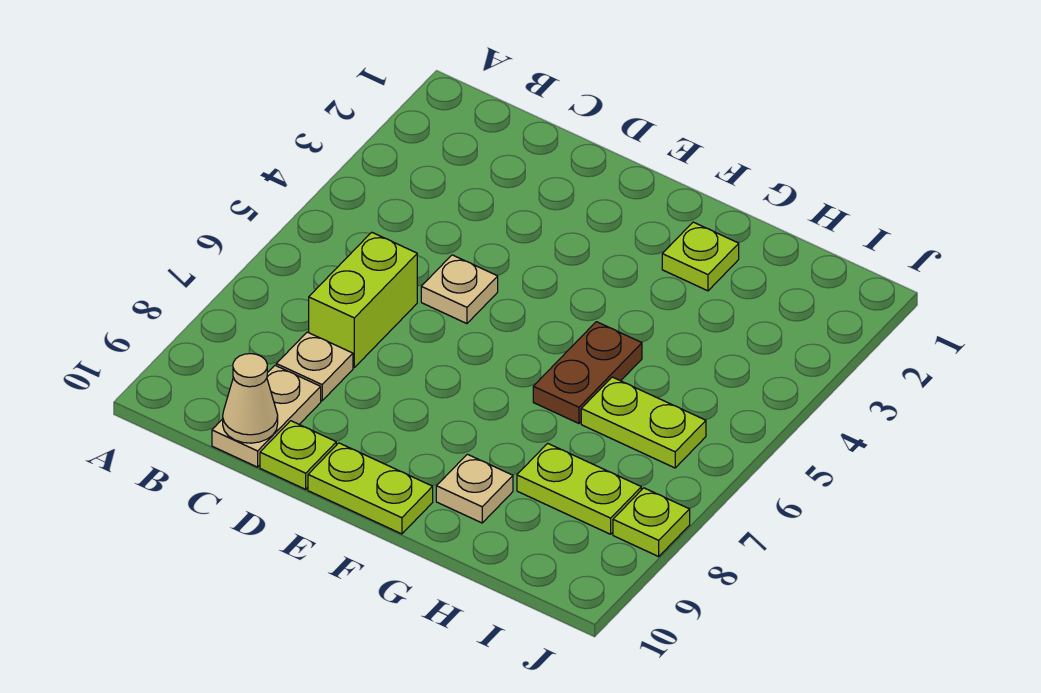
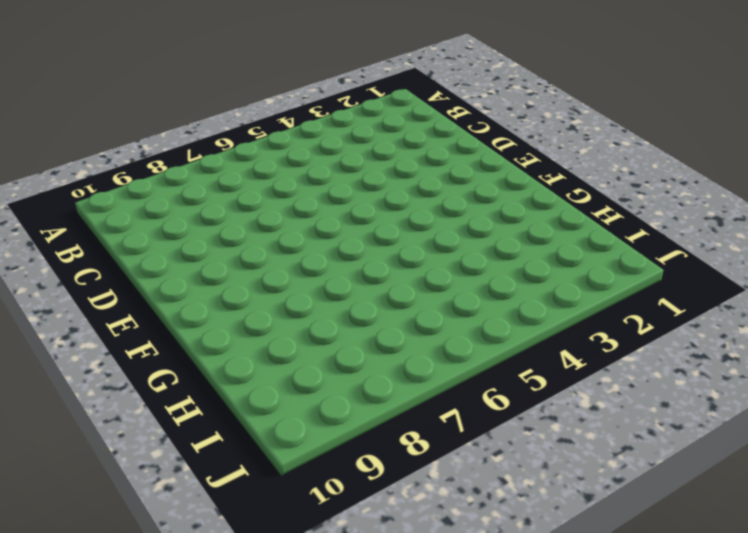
none -> lime brick C6:C7 level 1
none -> tan plate C8 level 1
none -> tan plate C9:C10 level 1

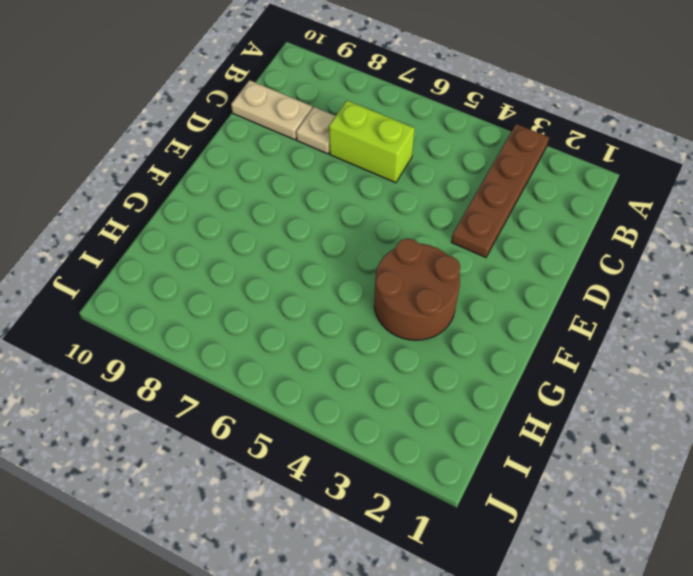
brown plate A3:D3 level 1 -> none
brown round brick F3:G4 level 1 -> none
none -> tan plate D5 level 1
none -> lime plate D10 level 1
none -> lime plate E10:F10 level 1

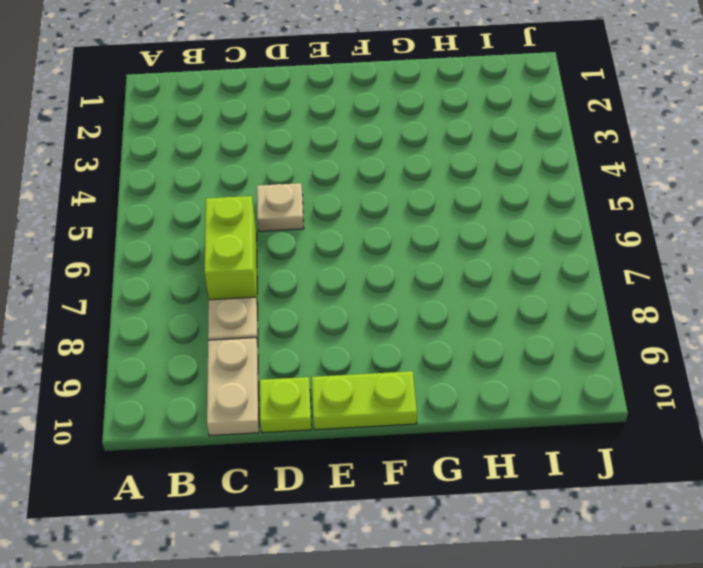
none -> lime plate G2 level 1
none -> brown plate G5:G6 level 1
none -> tan plate G9 level 1

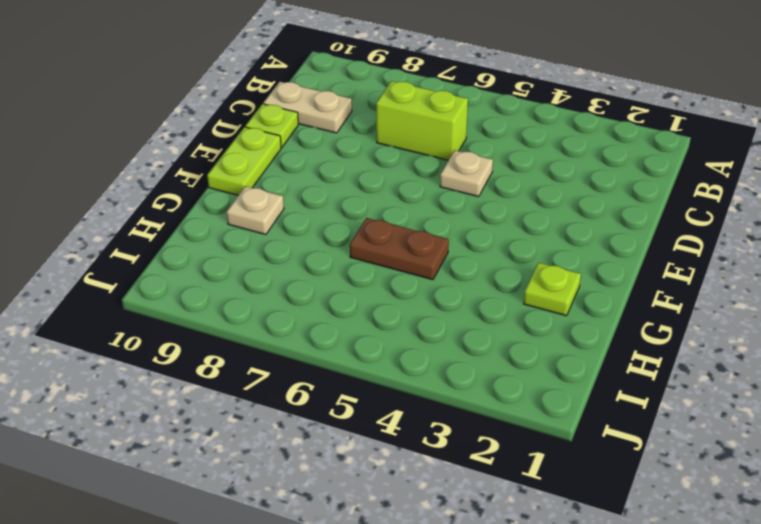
none -> tan plate C8 level 1
none -> lime plate H6:I6 level 1
none -> lime plate H8:I8 level 1

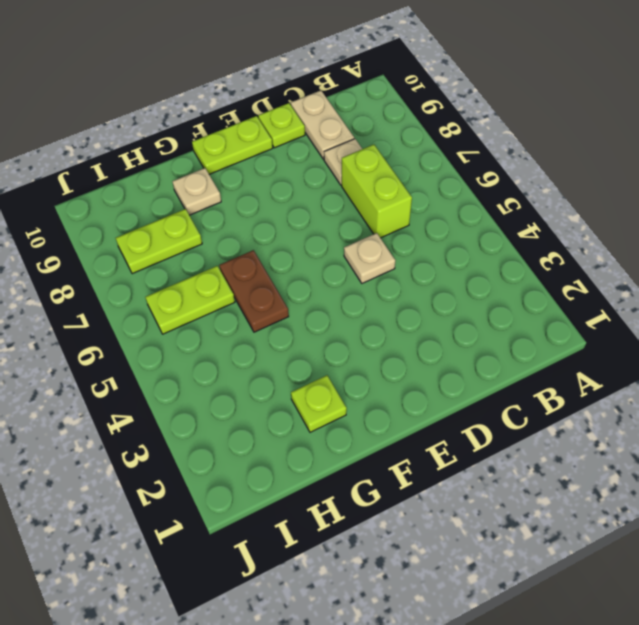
none -> lime plate J8 level 1
none -> tan cone C10 level 2

